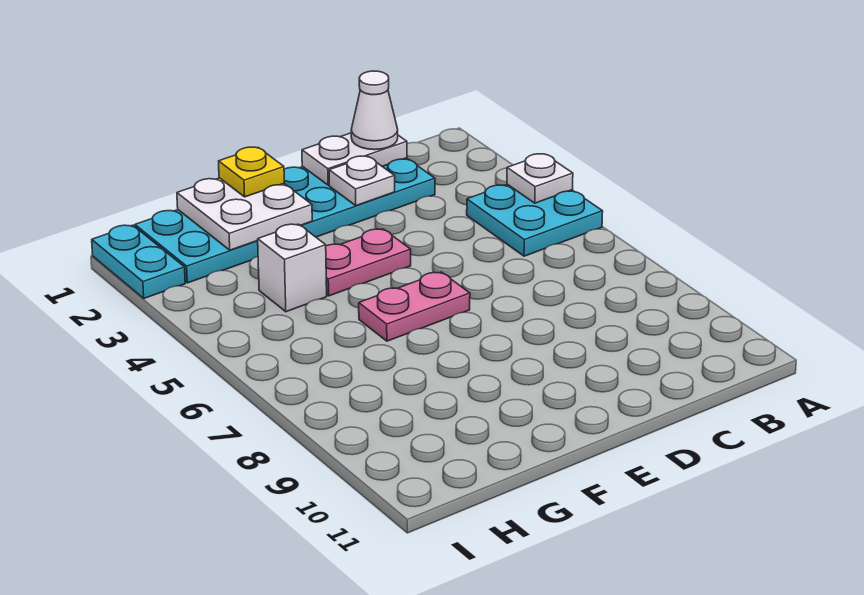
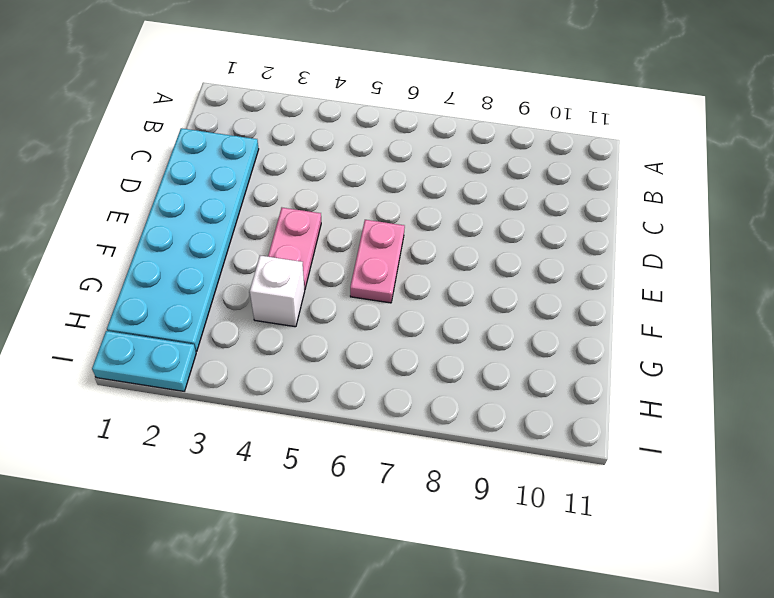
none -> cyan plate A4:B5 level 1
none -> white plate A4 level 2
none -> white plate C1:D1 level 2

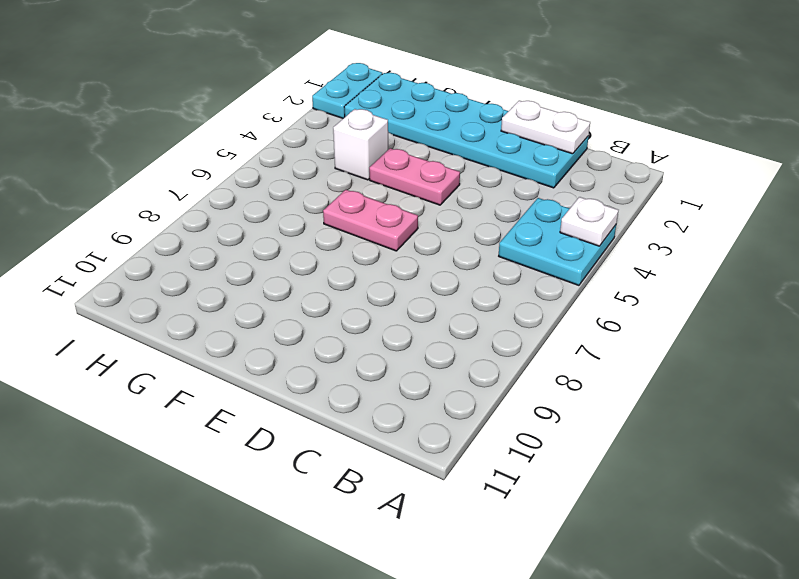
none -> white plate D2 level 2
none -> white plate F1:G2 level 2
none -> white cone C1 level 3

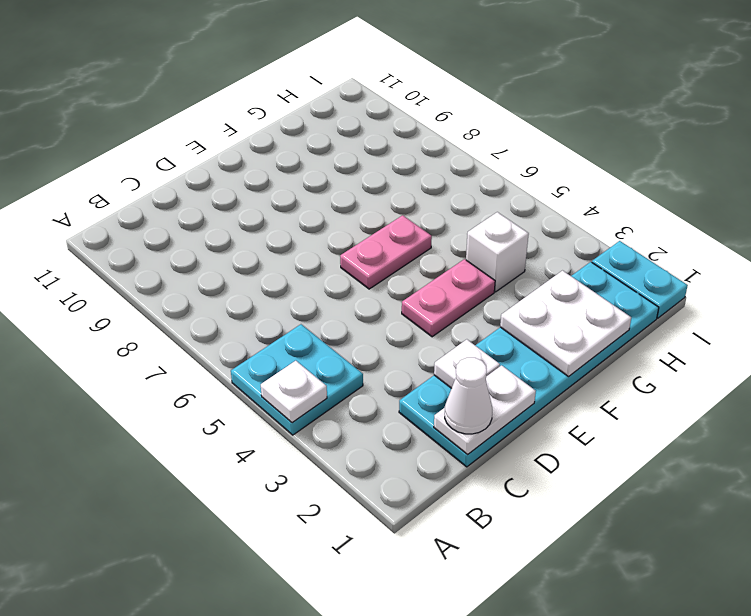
none -> yellow plate F1 level 3

